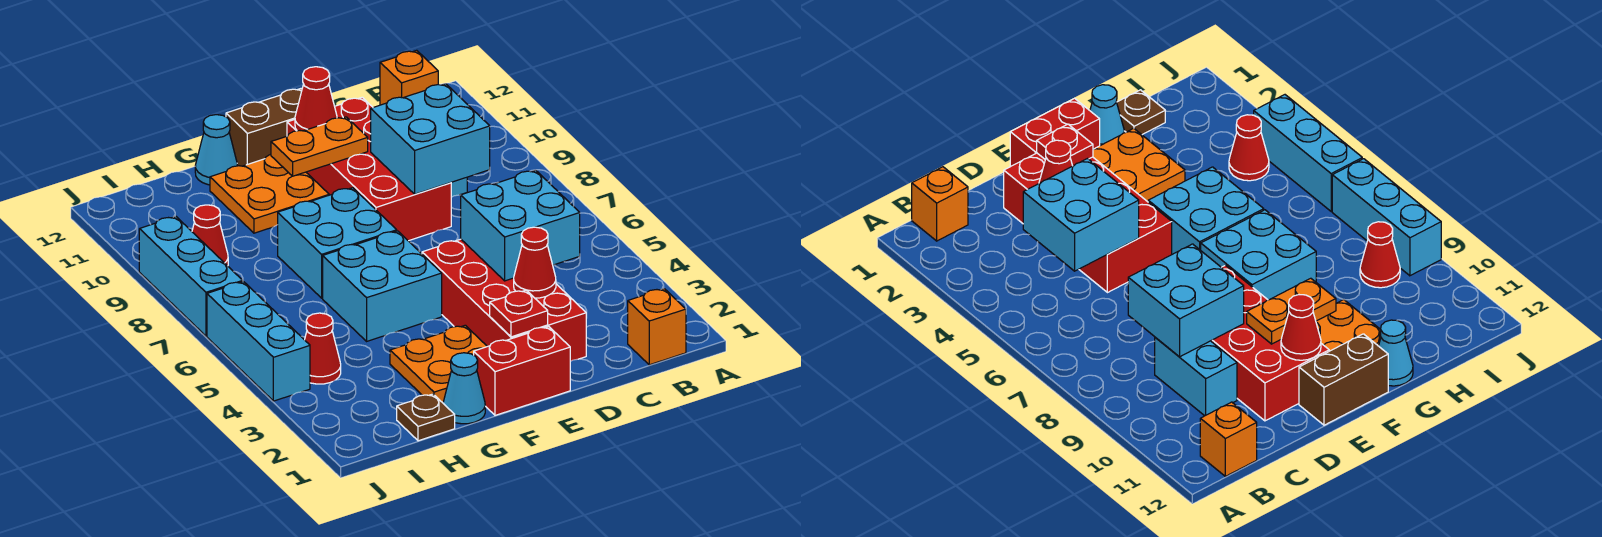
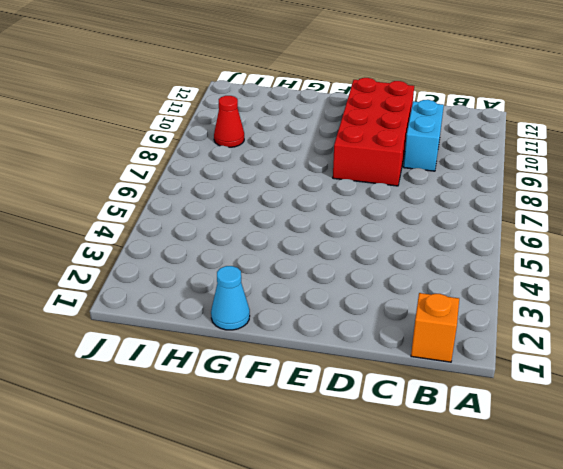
none -> orange brick B12 level 1
none -> red brick D2:E5 level 1
none -> red brick E1:F1 level 1

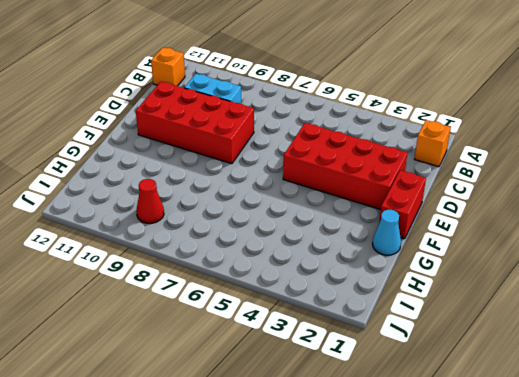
none -> brown brick E12:F12 level 1
none -> orange plate F2:G3 level 1
none -> cyan brick F5:G6 level 1

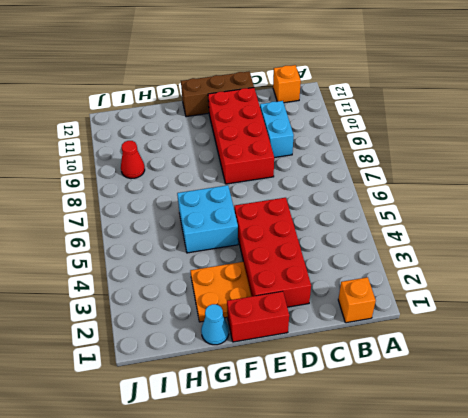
brown brick D12:F12 level 1 -> brown brick E12:F12 level 1
none -> cyan brick F7:G8 level 1
none -> orange plate F10:G11 level 1
none -> cyan cone G12 level 1

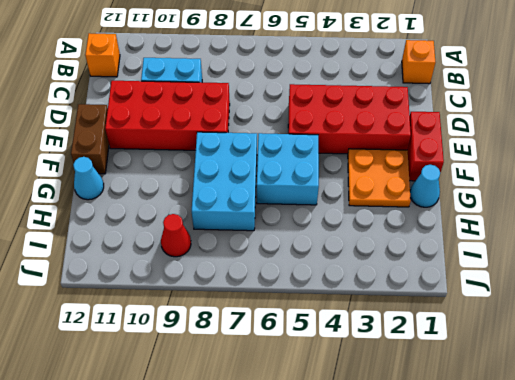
cyan brick F7:H8 level 1 -> cyan brick F7:G8 level 1
none -> orange plate F10:G11 level 1
none -> brown plate H1 level 1
none -> red cone I4 level 1

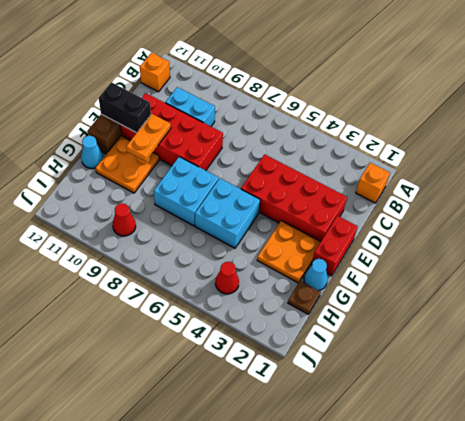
black brick E11:E12 level 2 -> red cone E11 level 2
none -> cyan brick J4:J6 level 1
none -> cyan brick J7:J9 level 1
none -> cyan brick C4:D5 level 2

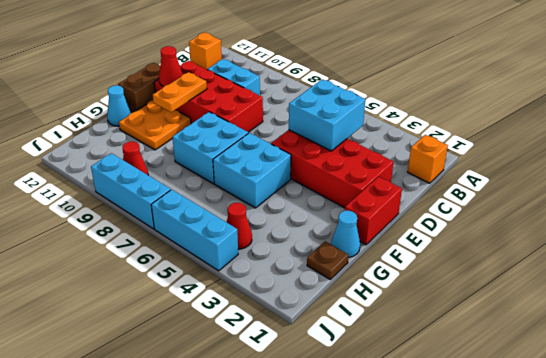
none -> orange plate F2:G3 level 1
none -> cyan brick C8:D9 level 2
none -> red cone D3 level 2

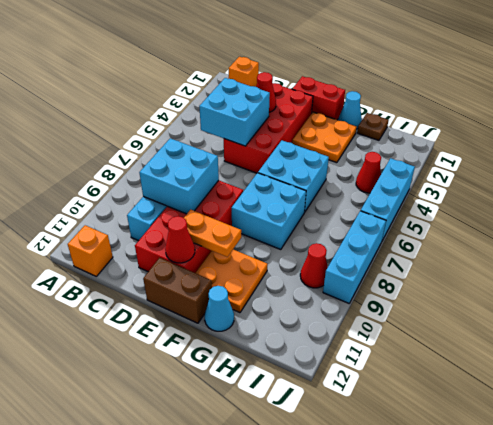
none -> red plate E2 level 2

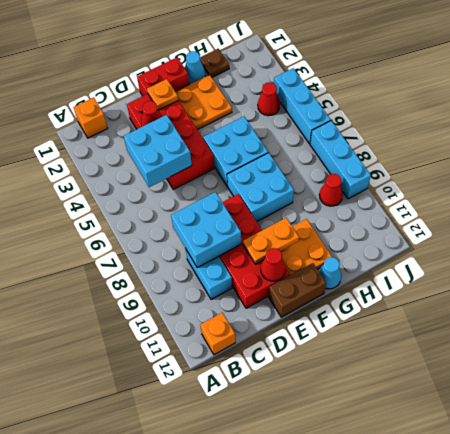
orange plate E2 level 2 -> red plate E2 level 2

